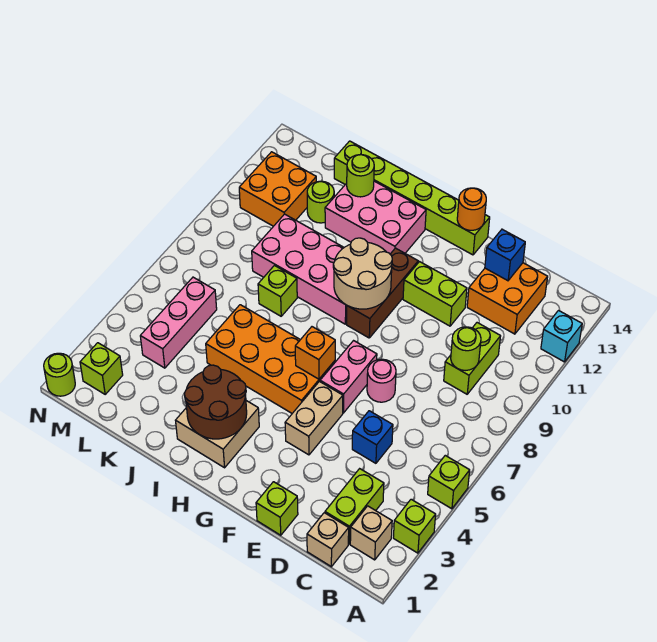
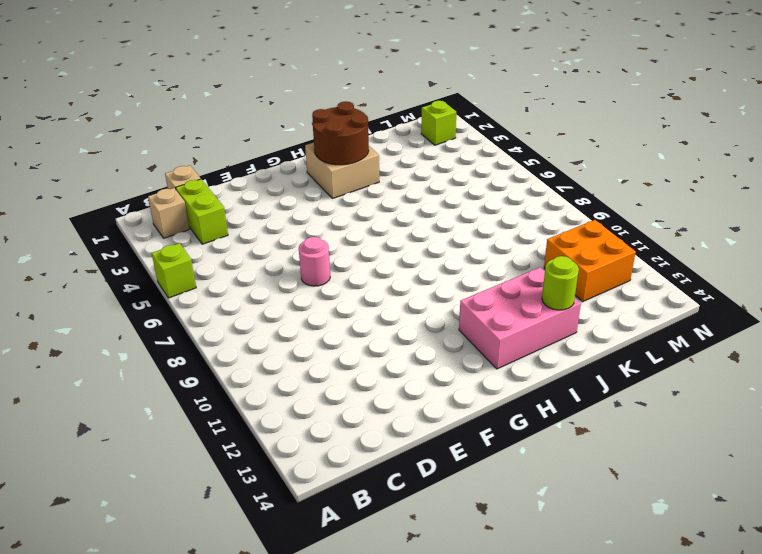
none -> lime brick A3 level 1
none -> cyan brick A12 level 1
none -> lime brick C9:C10 level 1
none -> orange brick C12:D13 level 1

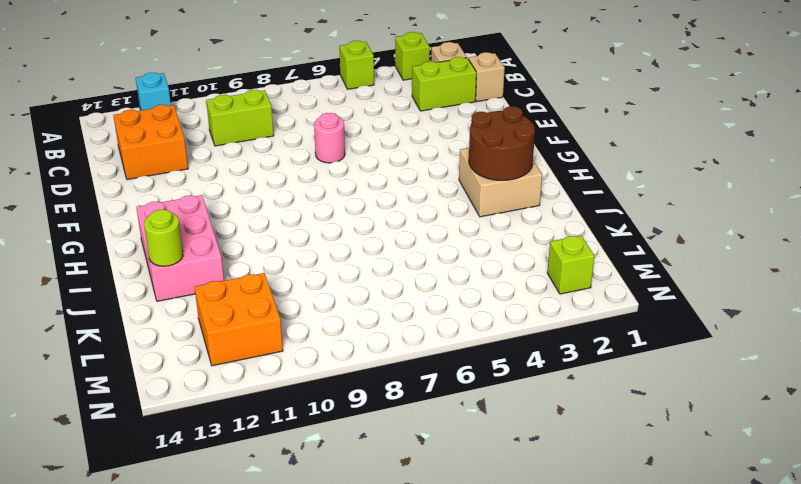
none -> blue brick D5 level 1
none -> lime brick E1 level 1
none -> lime brick E11:F11 level 1
none -> tan brick F4:F5 level 1

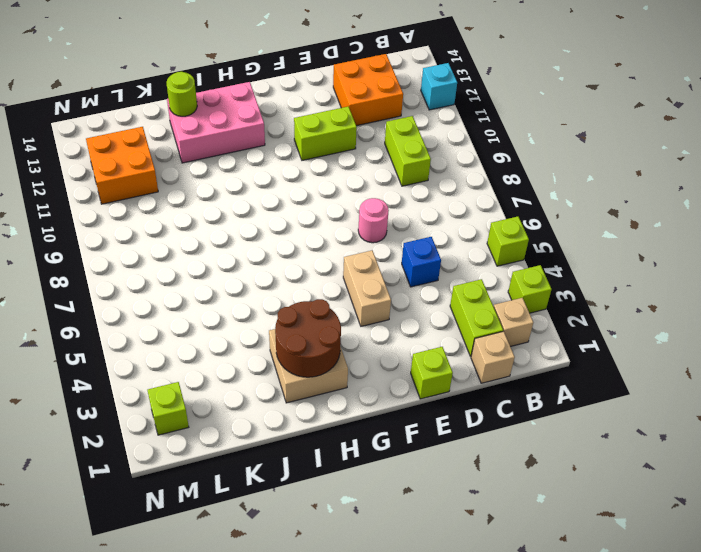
none -> pink brick F6:F7 level 1
none -> lime brick F14:K14 level 1
none -> orange brick G5:J6 level 1
none -> brown brick G9:G11 level 1

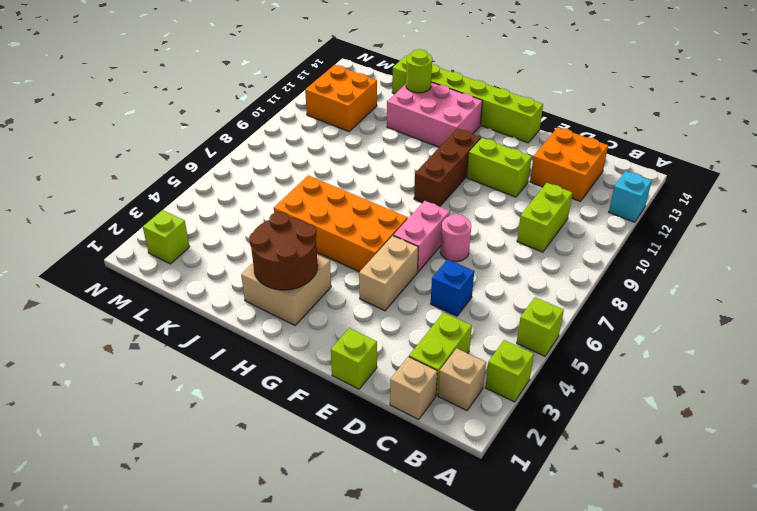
none -> pink brick H9:K10 level 1
none -> lime brick J8 level 1
none -> lime round brick K12 level 1
none -> pink brick L4:L6 level 1

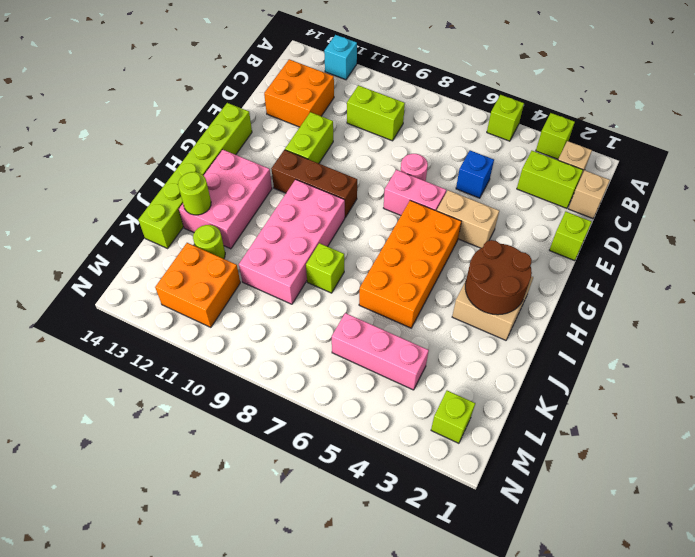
none -> lime round brick N1 level 1
none -> lime round brick C9 level 2
none -> blue brick D13 level 2
none -> orange round brick F14 level 2

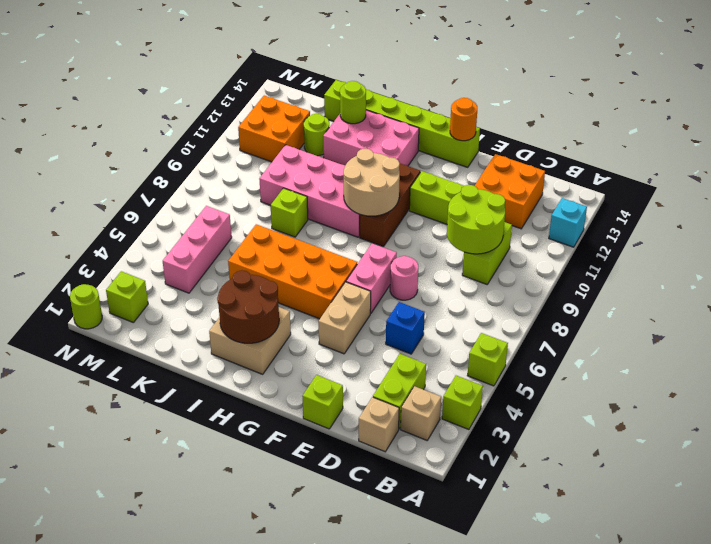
lime round brick C9:D10 level 2 -> lime round brick C9 level 2
none -> blue brick D13 level 2
none -> orange brick G6 level 2

